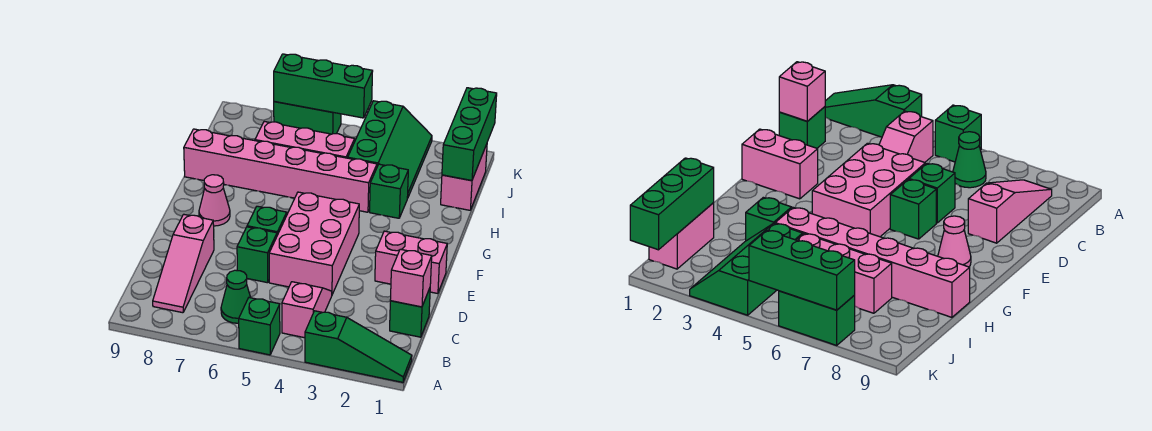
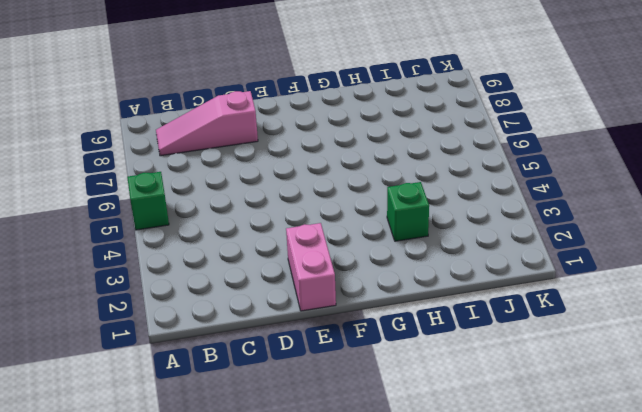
none -> green slope A1:A3 level 1 top 3
none -> pink slope B4:C4 level 1 top B
none -> green cone B6 level 1

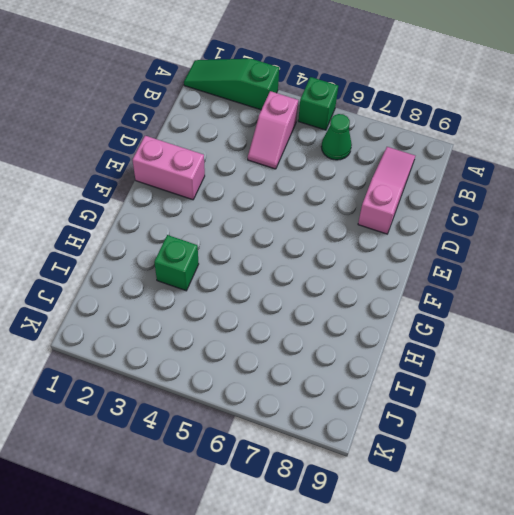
none -> green brick C1 level 1
none -> pink brick D4:F5 level 1
none -> green brick D6 level 1

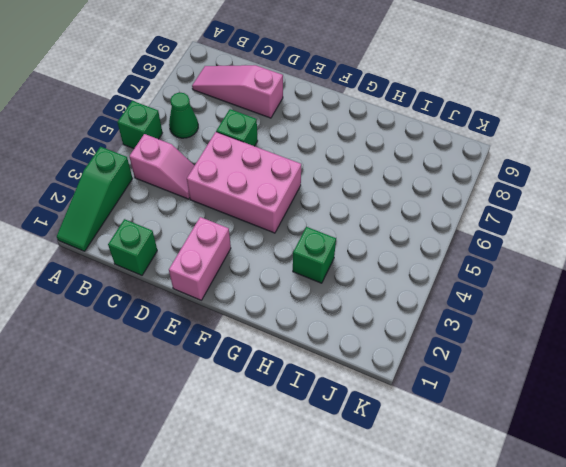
none -> green brick E6 level 1
none -> pink cone F8 level 1
none -> pink brick H4:H9 level 1

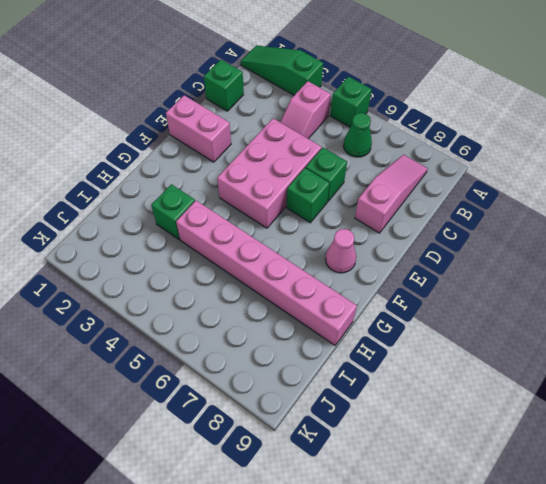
none -> pink brick I1:J1 level 1
none -> green slope I3:K4 level 1 top 4
none -> pink brick I5:I7 level 1

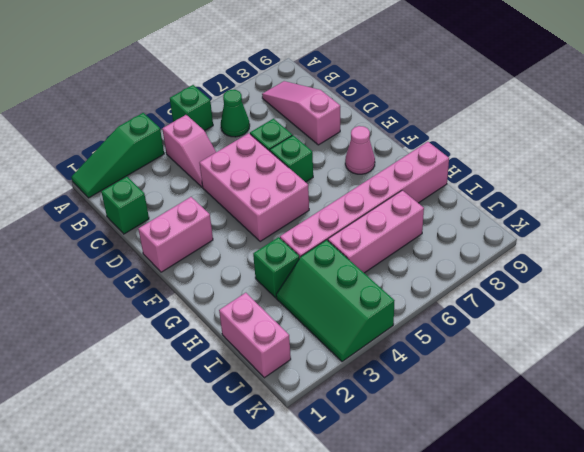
none -> green brick K6:K7 level 1
none -> pink brick C1 level 2
none -> green brick I1:K1 level 2

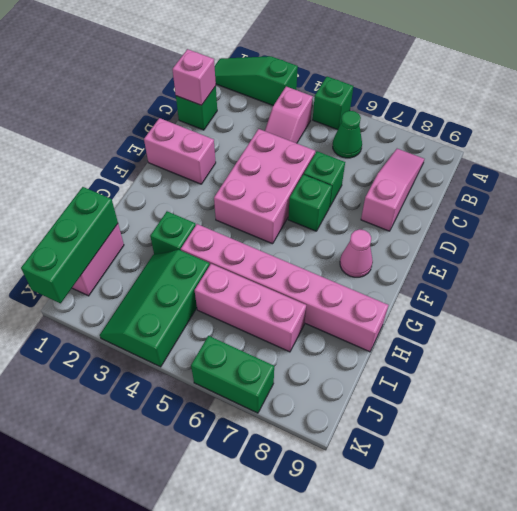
none -> green brick K5:K7 level 2

